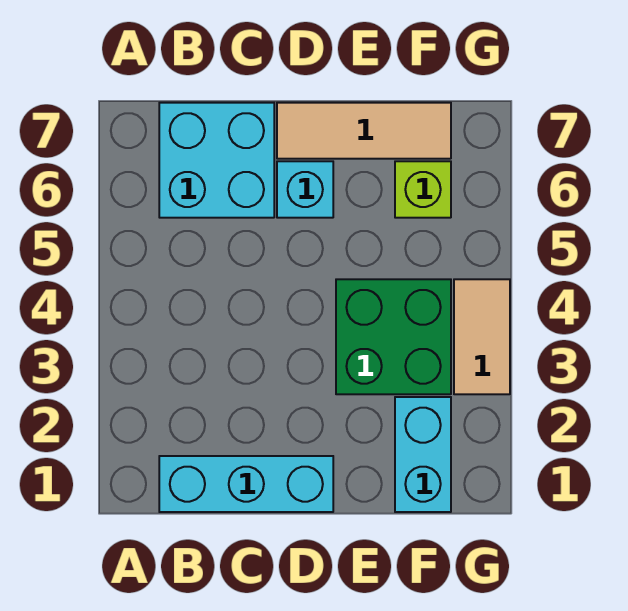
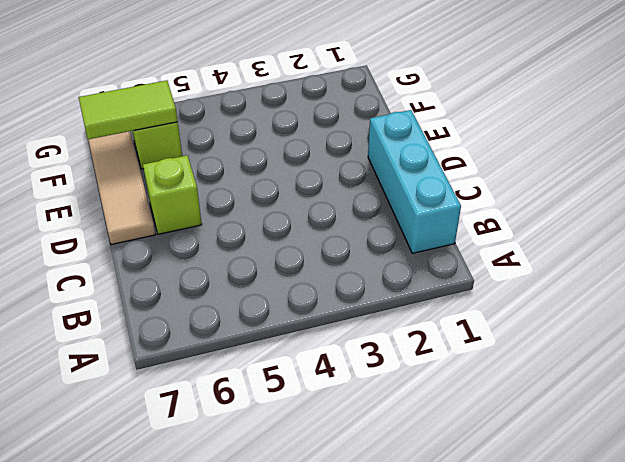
lime brick D6 level 1 -> cyan brick D6 level 1
lime tile F6:F7 level 2 -> none
none -> cyan brick B6:C7 level 1
none -> green brick E3:F4 level 1

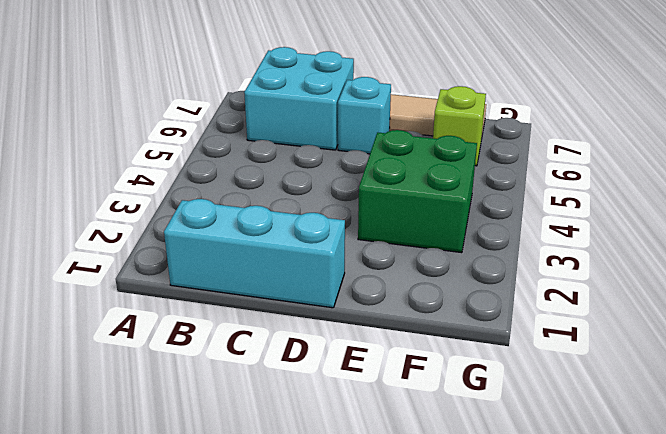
none -> cyan brick F1:F2 level 1
none -> tan tile G3:G4 level 1

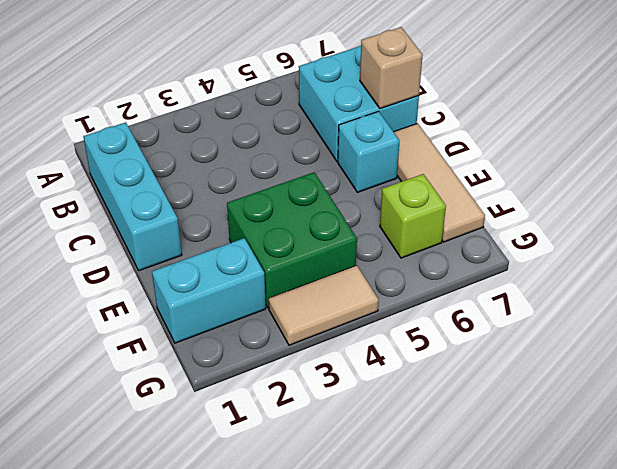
tan brick C7 level 2 -> none

